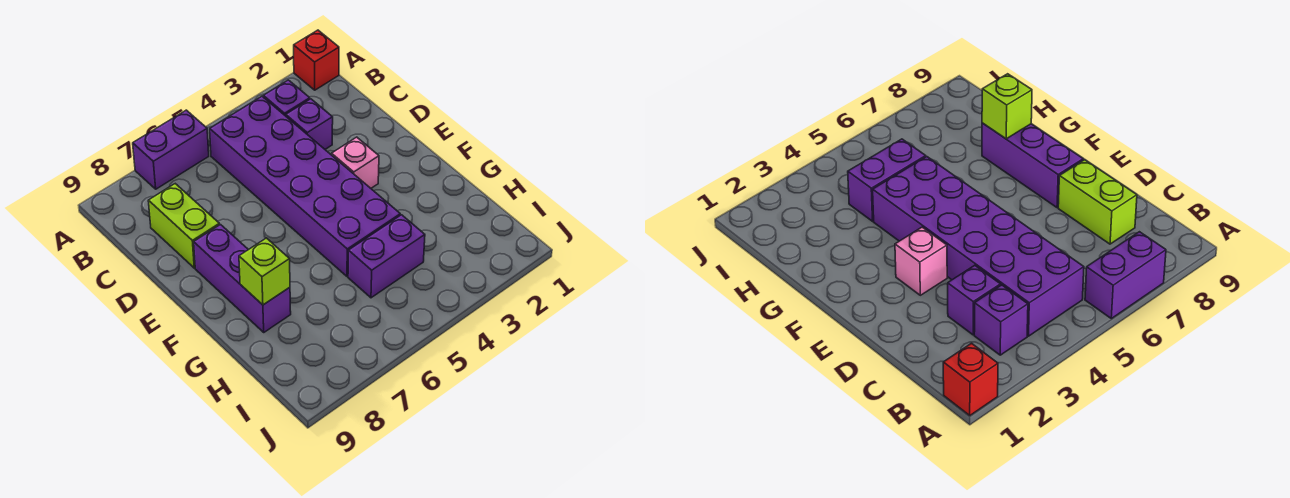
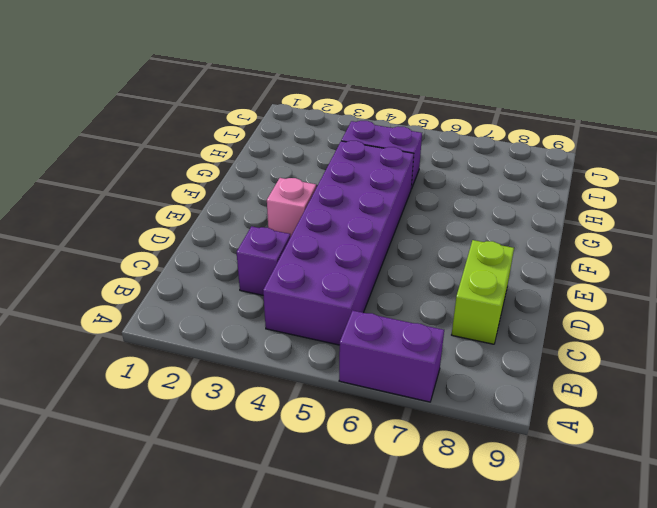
none -> red brick A1 level 1
none -> purple brick B3 level 1

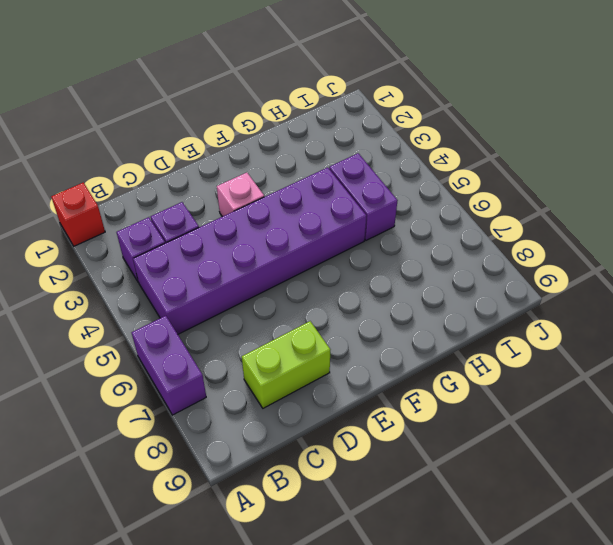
none -> purple brick E8:G8 level 1
none -> lime brick G8 level 2

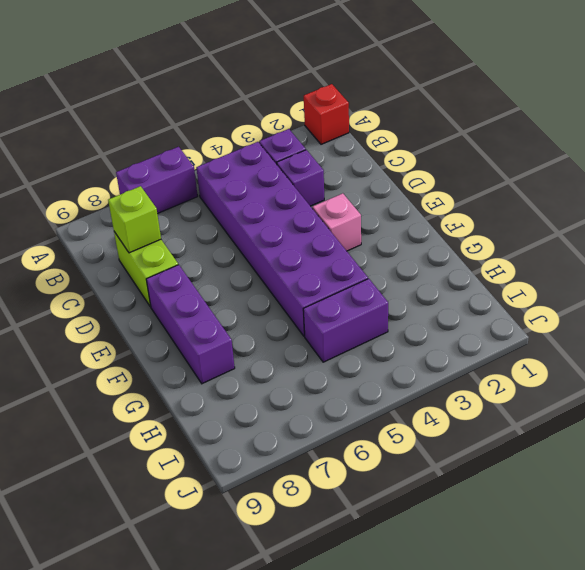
lime brick C8 level 2 -> lime brick G8 level 2

